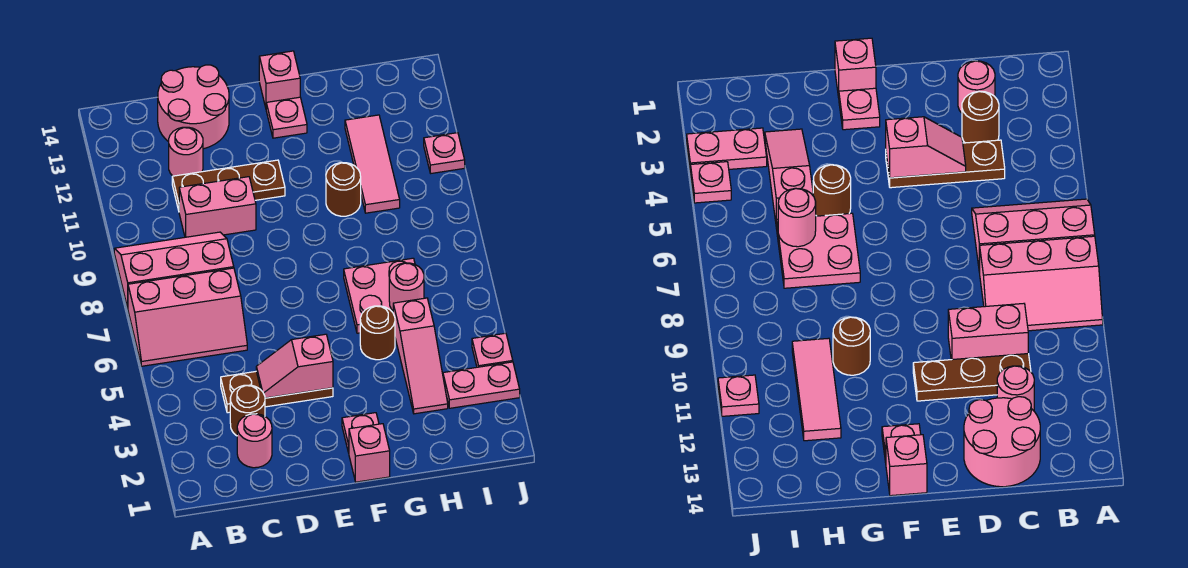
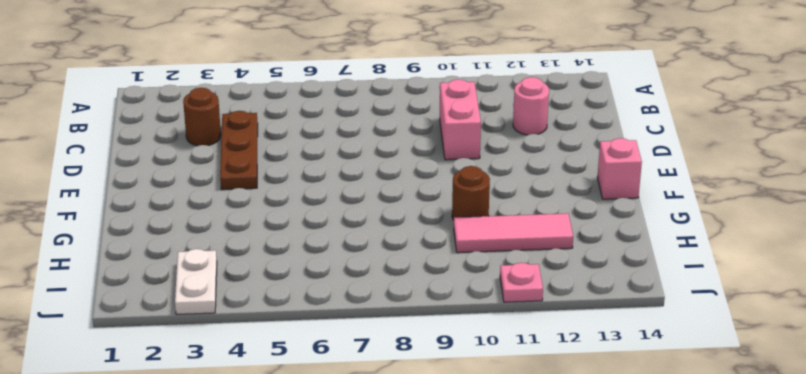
white plate I3:J3 level 1 -> pink plate I3:J3 level 1
none -> pink slope A6:C7 level 1 top 7
none -> pink slope A8:C9 level 1 top 8
none -> pink round brick C2 level 1

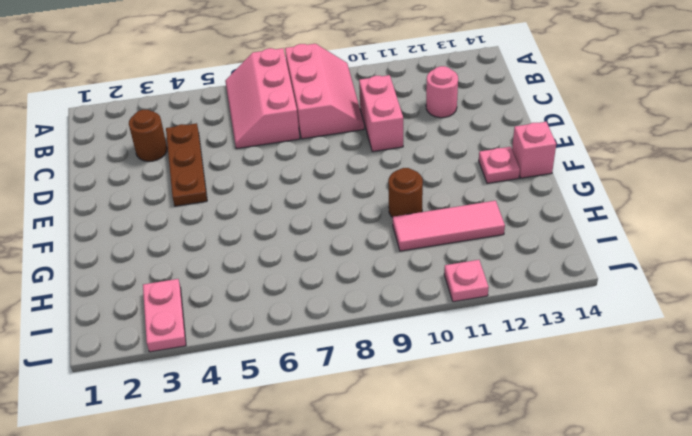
none -> pink round brick C2 level 1
none -> brown plate C11:E11 level 1
none -> pink round brick C13:D14 level 1

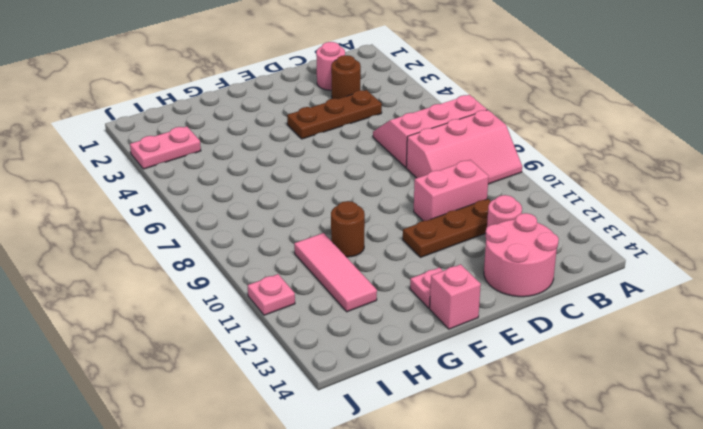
none -> pink brick F1 level 1
none -> pink plate F2 level 1
none -> brown round brick G5 level 1

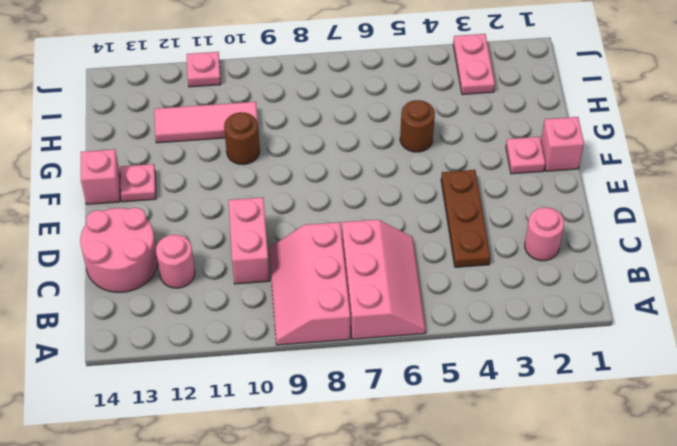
none -> brown round brick C3 level 1
none -> brown plate C11:E11 level 1
none -> pink plate G6:H7 level 1

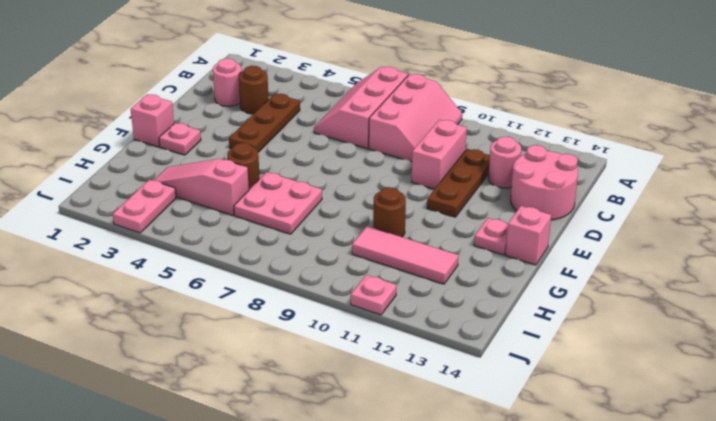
none -> pink plate J4 level 1
none -> pink slope D4:E4 level 2 top E
none -> pink round brick H6 level 2

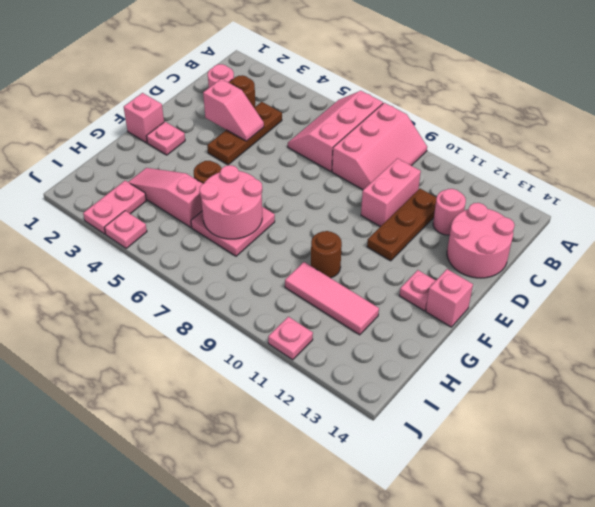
pink slope D3:D4 level 2 top 3 -> pink slope D4:E4 level 2 top E
pink round brick G6:H7 level 2 -> pink round brick H6 level 2

